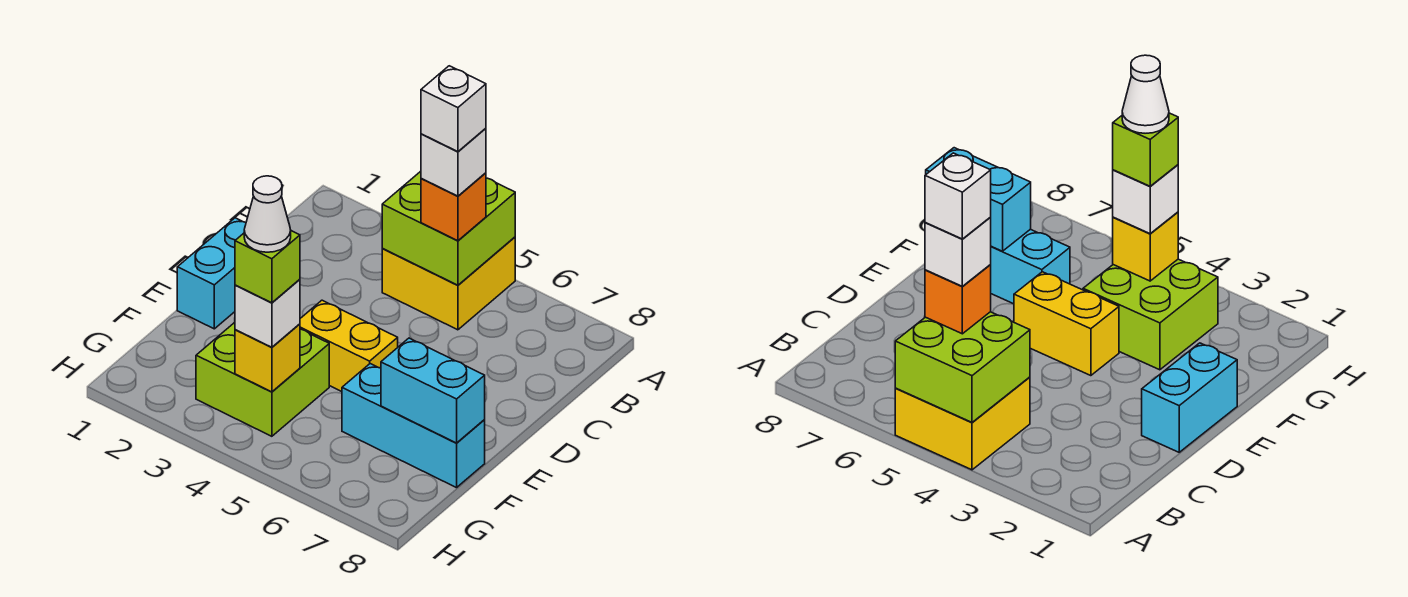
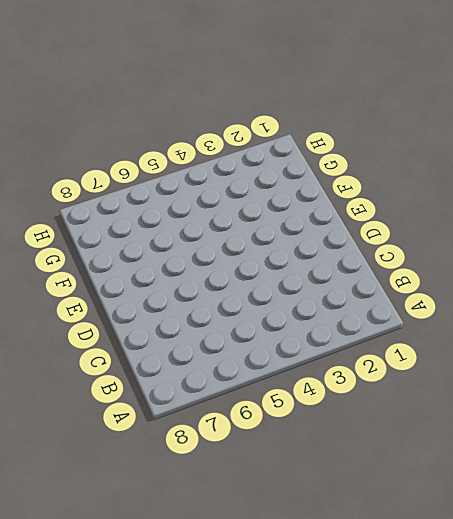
none -> yellow brick A4:B5 level 1
none -> cyan brick D1:E1 level 1
none -> yellow brick E4:E5 level 1

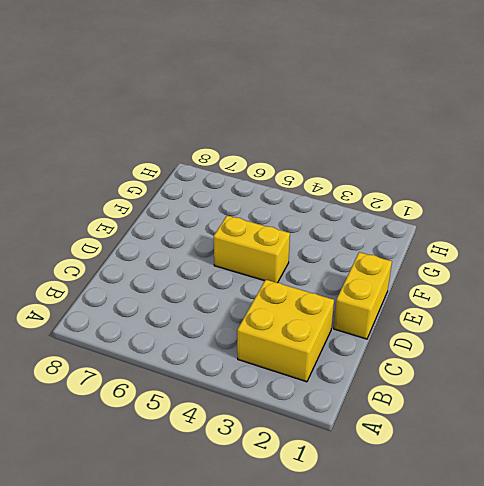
yellow brick B2:C3 level 1 -> yellow brick A4:B5 level 1
yellow brick D1:E1 level 1 -> cyan brick D1:E1 level 1
none -> lime brick F3:G4 level 1
none -> cyan brick F6:F8 level 1
none -> lime brick A4:B5 level 2

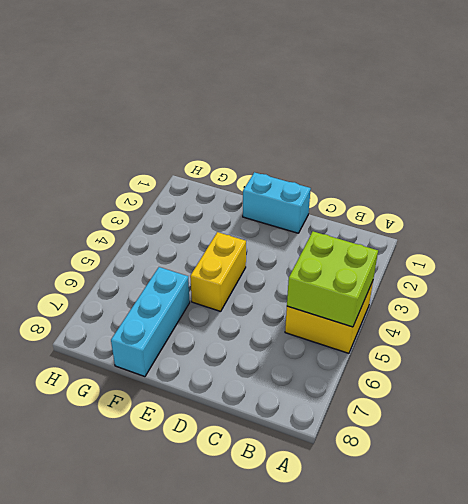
none -> lime brick F3:G4 level 1
none -> cyan brick F7:F8 level 2
none -> yellow brick G4 level 2

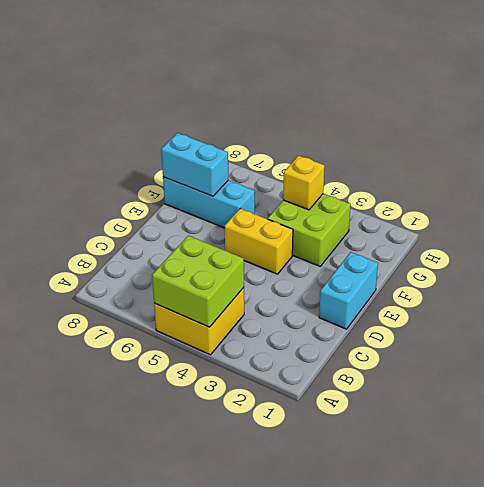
none -> orange brick B5 level 3
none -> white brick G4 level 3
none -> white brick B5 level 4

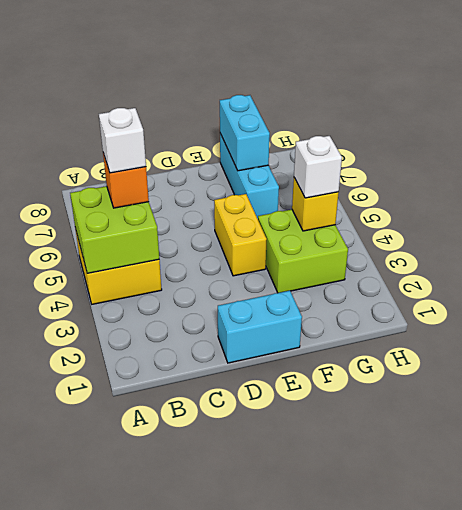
none -> lime brick G4 level 4
none -> white brick B5 level 5
none -> white cone G4 level 5

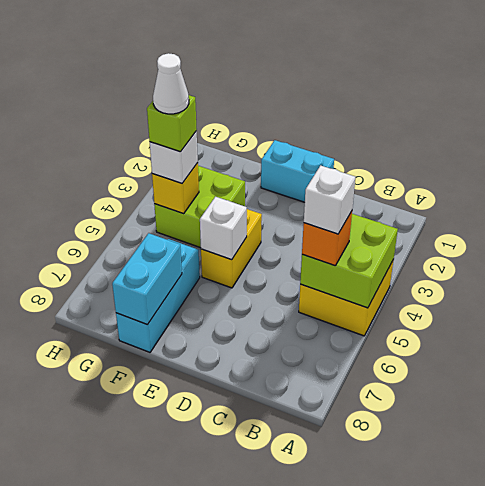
white brick E5 level 2 -> white brick B5 level 5

